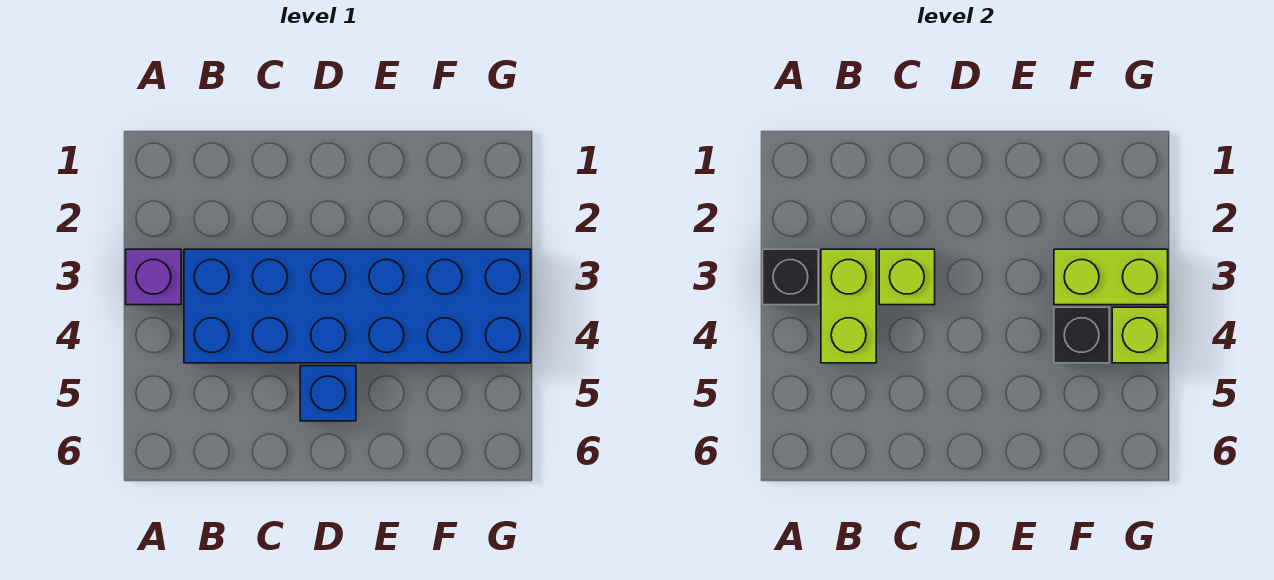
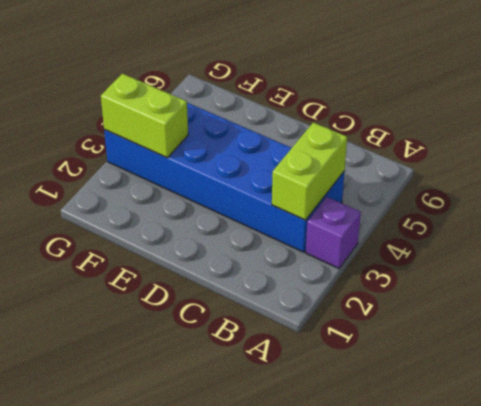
none -> blue brick D5 level 1
none -> black brick A3 level 2

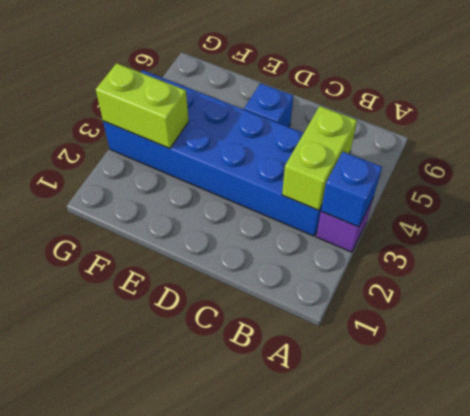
blue brick A3 level 2 -> black brick A3 level 2
none -> lime brick C3 level 2
none -> black brick F4 level 2

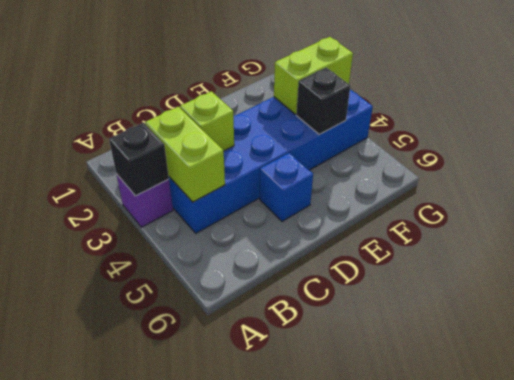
none -> lime brick G4 level 2

